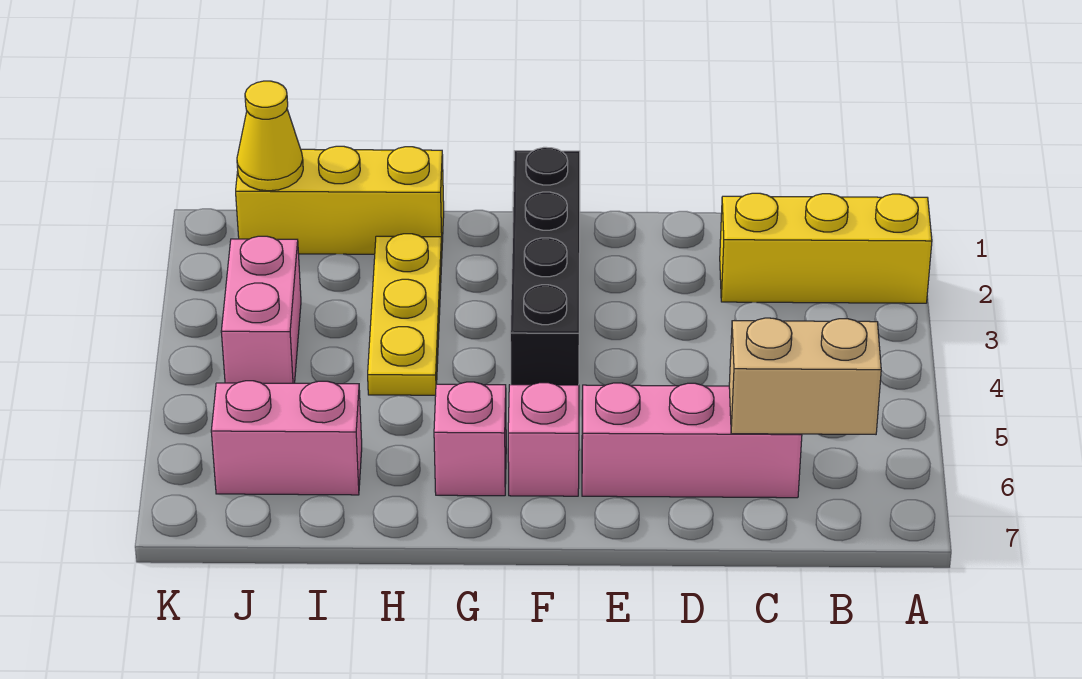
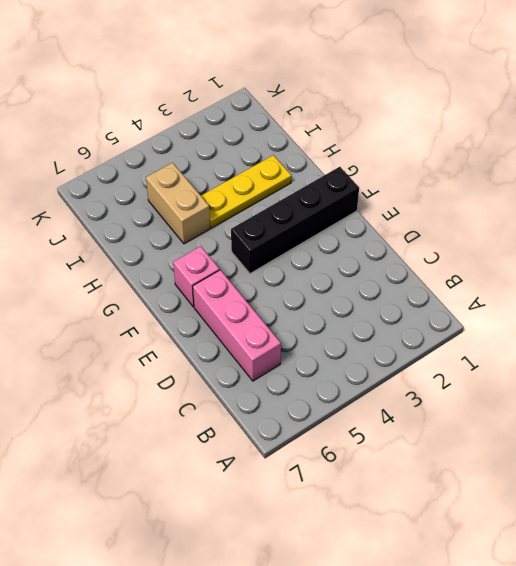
tan brick H5:I5 level 1 -> tan brick B6:C6 level 2
none -> yellow brick A2:C2 level 1
none -> pink brick G6 level 1

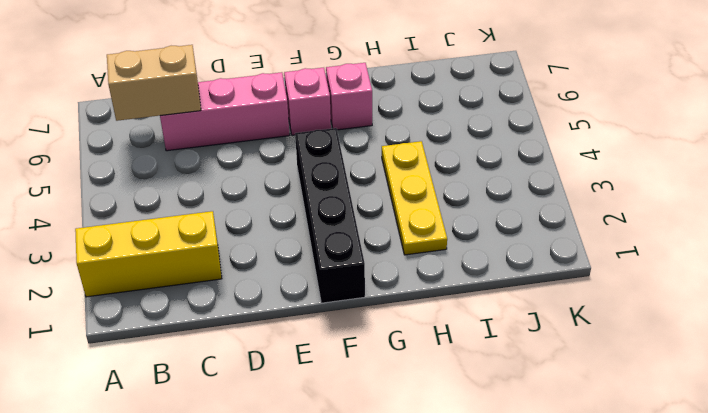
none -> yellow brick H1:J1 level 1
none -> pink brick I6:J6 level 1

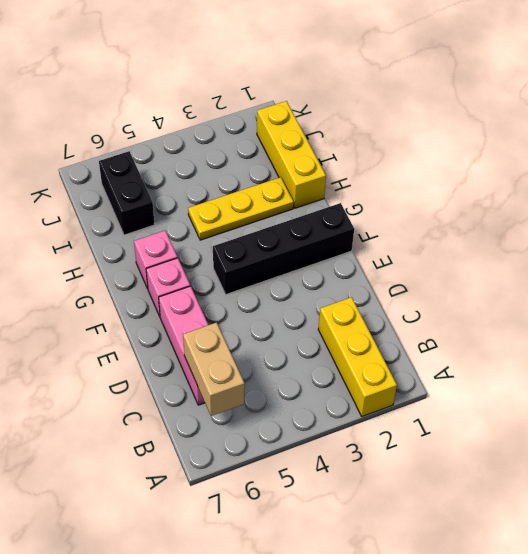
black brick I6:J6 level 1 -> pink brick I6:J6 level 1
none -> pink brick J3:J4 level 1
none -> yellow cone J1 level 2

